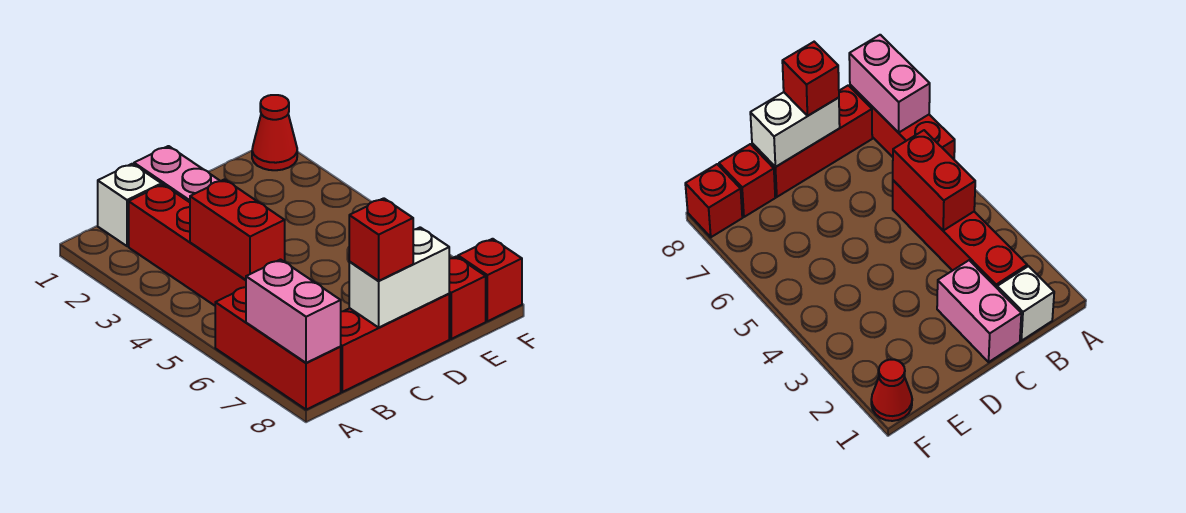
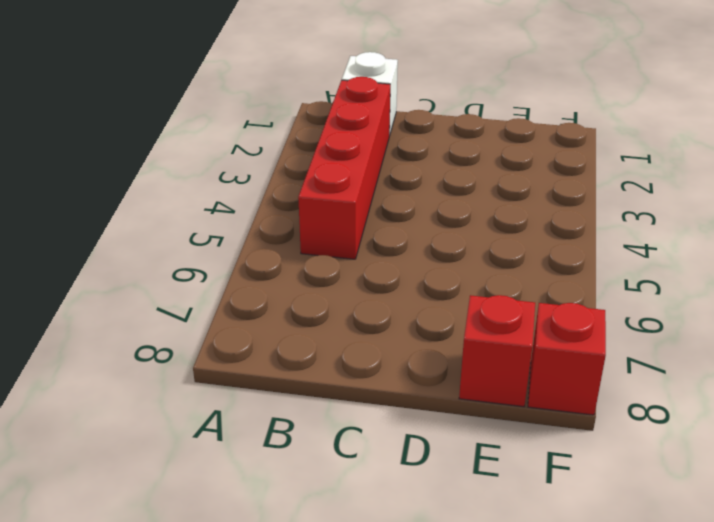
none -> red brick A6:A8 level 1
none -> red brick B8:D8 level 1
none -> pink brick C1:C2 level 1

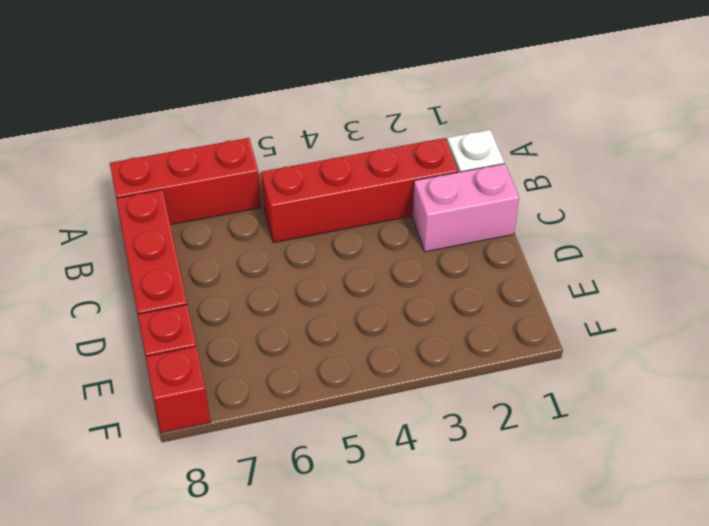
none -> red cone F1 level 1
none -> pink brick A7:A8 level 2
none -> red brick B4:B5 level 2

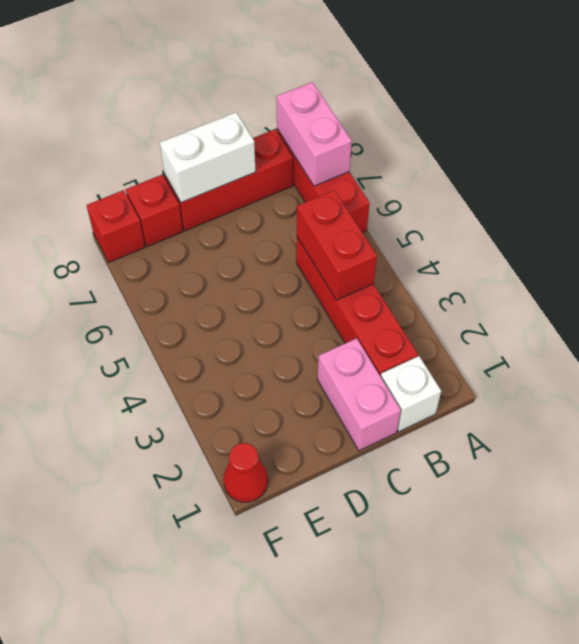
none -> red brick C8 level 3

